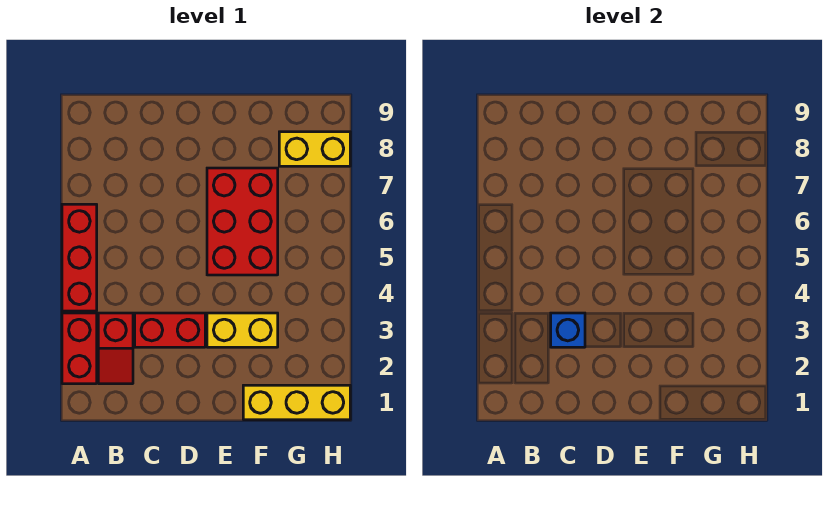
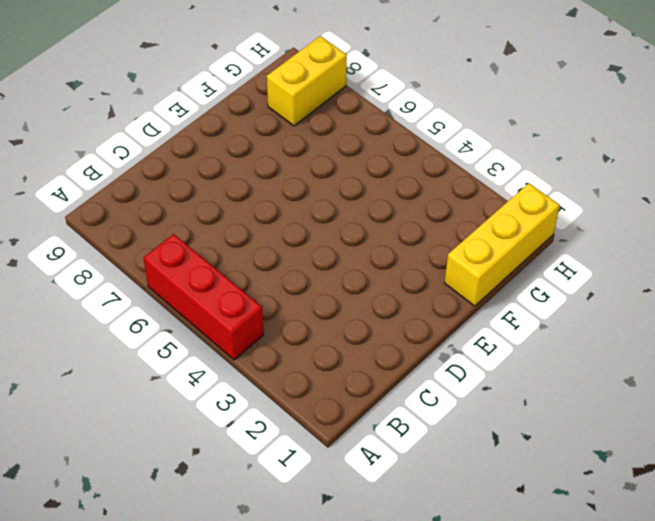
none -> red brick A2:A3 level 1
none -> red slope B2:B3 level 1 top 3

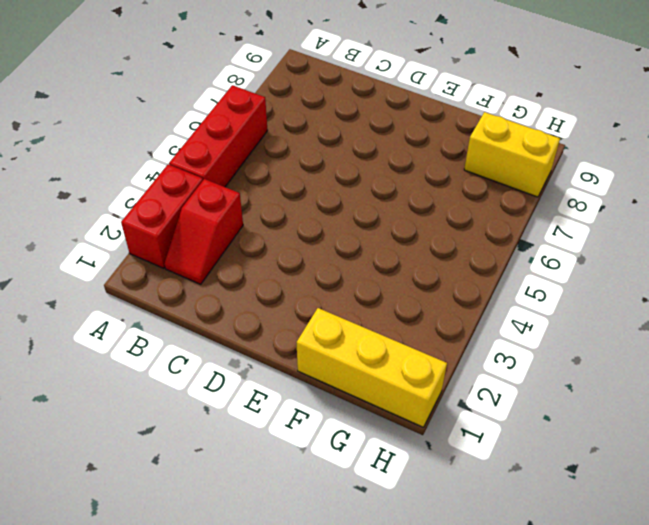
none -> red brick C3:D3 level 1
none -> yellow brick E3:F3 level 1

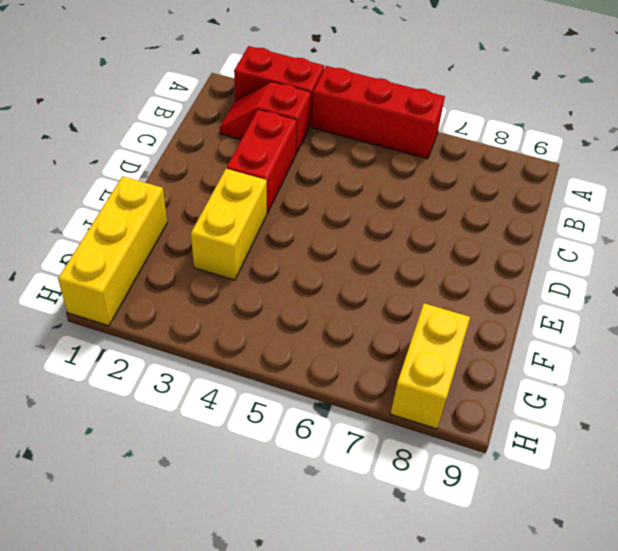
none -> red brick E5:F7 level 1
none -> blue brick C3 level 2

